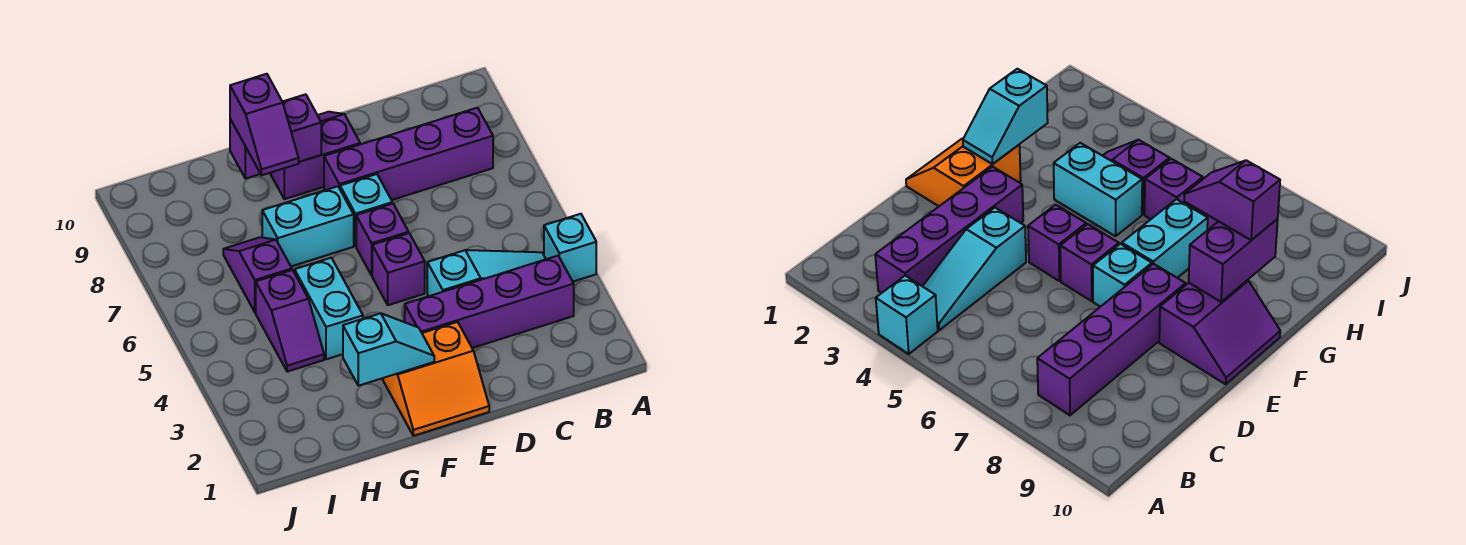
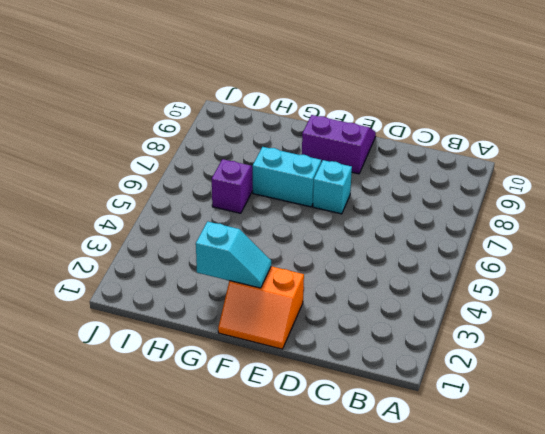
none -> cyan brick A4 level 1
none -> purple brick B3:E3 level 1
none -> cyan slope B4:D4 level 1 top D

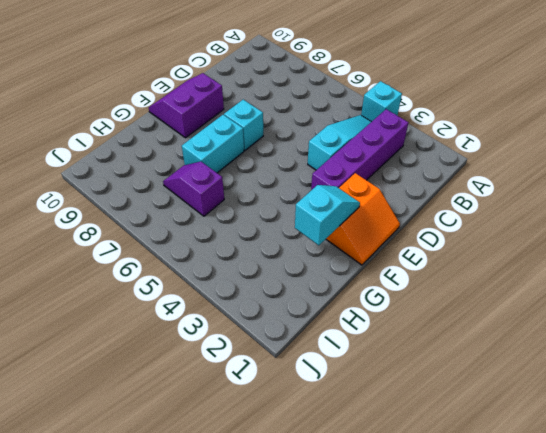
none -> purple brick B8:E8 level 1
none -> purple brick E5 level 1
none -> purple brick E6 level 1

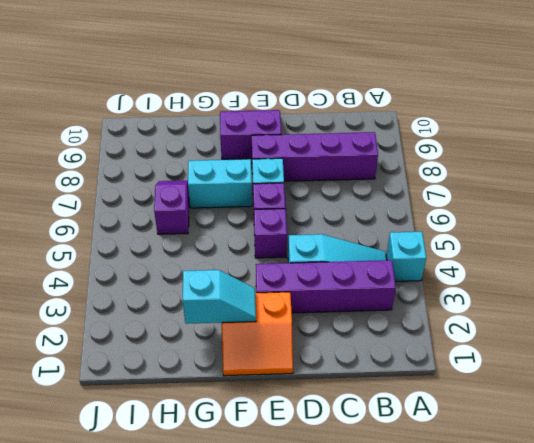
none -> cyan brick G4:G5 level 1
none -> purple slope H4:H5 level 1 top 5
none -> purple brick F9:G9 level 2

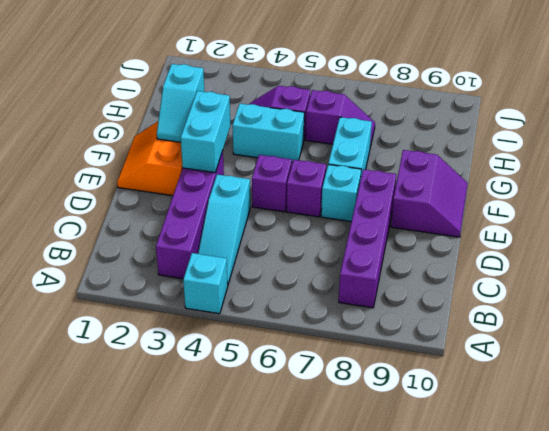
cyan brick E3:F3 level 2 -> none
none -> purple brick F9:G9 level 2
none -> purple slope G8:G9 level 3 top 9

